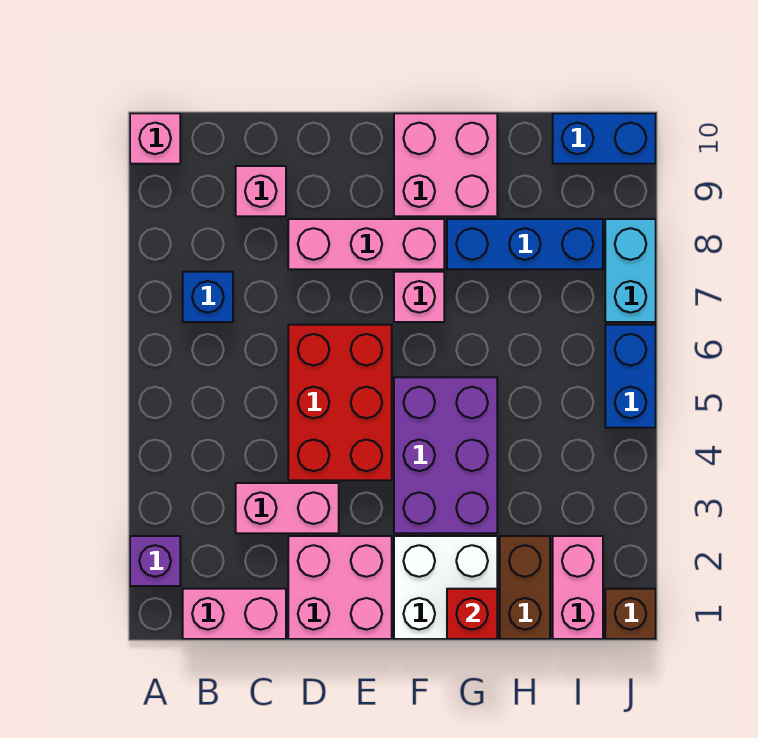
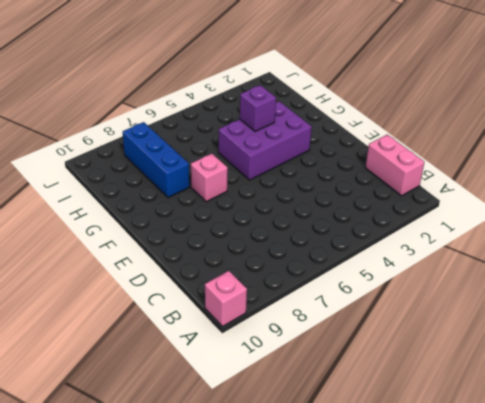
purple brick G4 level 2 -> purple brick A2 level 1
none -> blue brick B7 level 1
none -> pink brick C3:D3 level 1
none -> pink brick C9 level 1

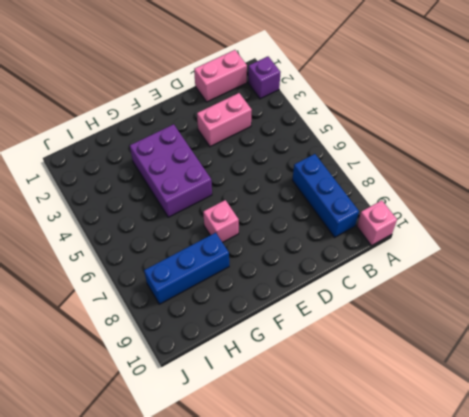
blue brick B7:B9 level 1 -> blue brick B7 level 1
none -> pink brick C9 level 1
none -> pink brick D1:E2 level 1
none -> red brick D4:E6 level 1

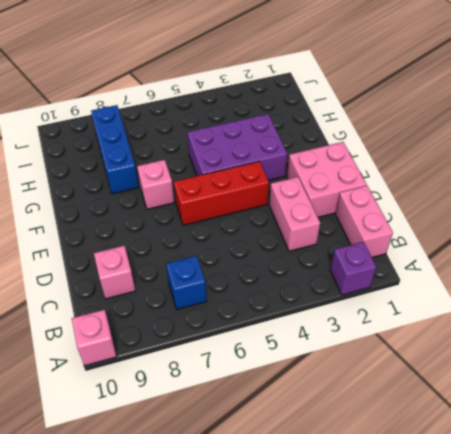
red brick E4:E6 level 1 -> red brick D4:E6 level 1
none -> pink brick D8:F8 level 1
none -> white brick F1:G2 level 1
none -> pink brick F9:G10 level 1

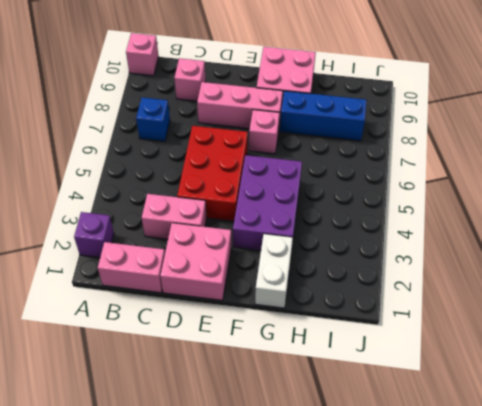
white brick G1:G2 level 1 -> white brick F1:G2 level 1
none -> brown brick H1:H2 level 1
none -> pink brick I1:I2 level 1
none -> blue brick I10:J10 level 1

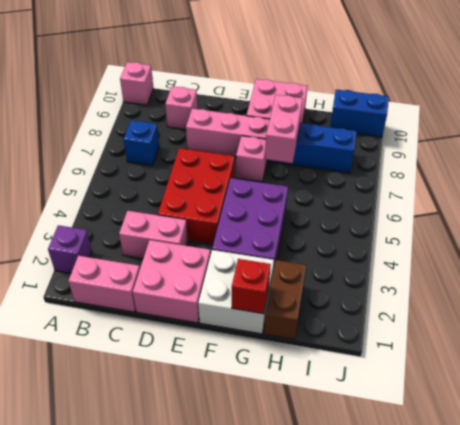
pink brick G7:G8 level 2 -> pink brick I1:I2 level 1
none -> brown brick J1 level 1
none -> blue brick J5:J6 level 1
none -> cyan brick J7:J8 level 1

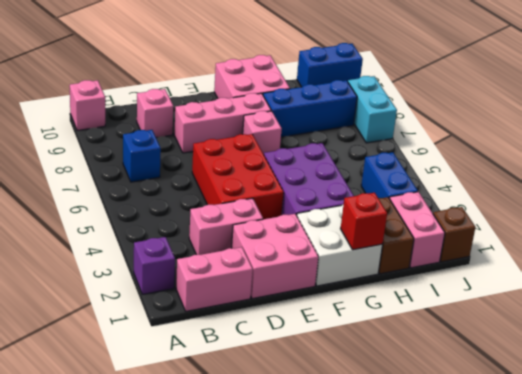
blue brick I3:I4 level 1 -> blue brick J5:J6 level 1

